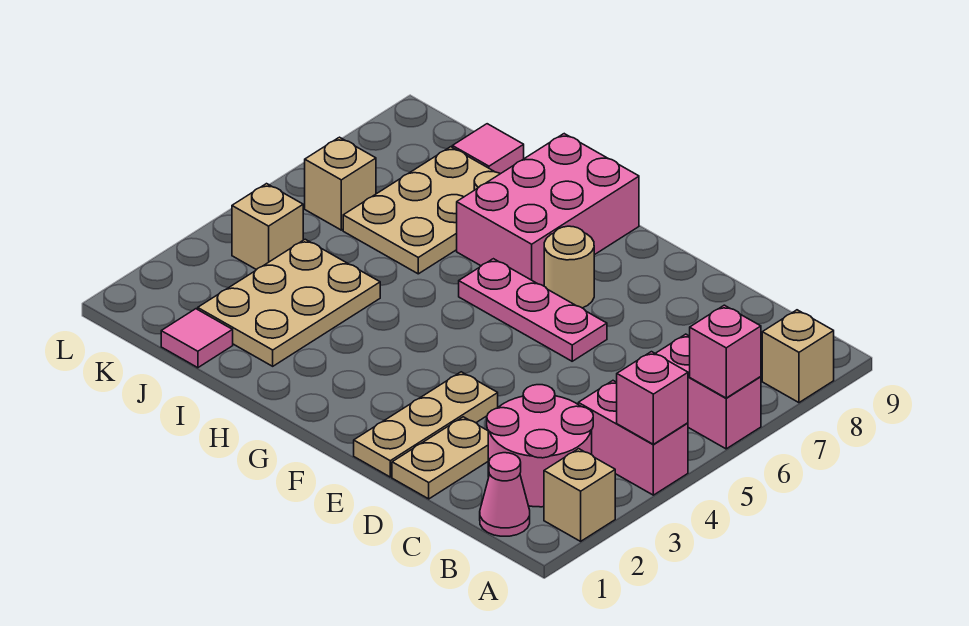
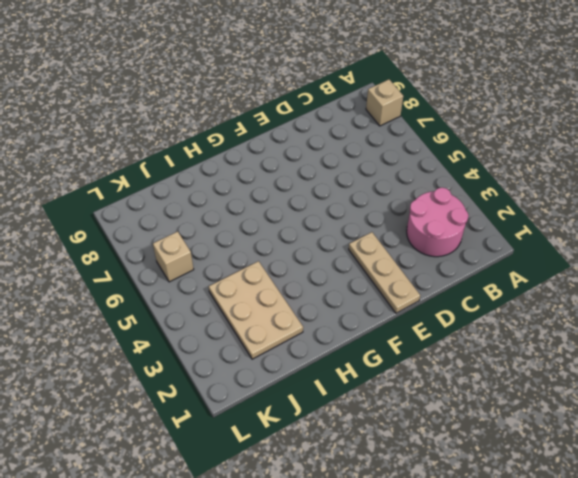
none -> tan brick A2 level 1
none -> pink brick A4:B4 level 1
none -> pink brick A6:B6 level 1

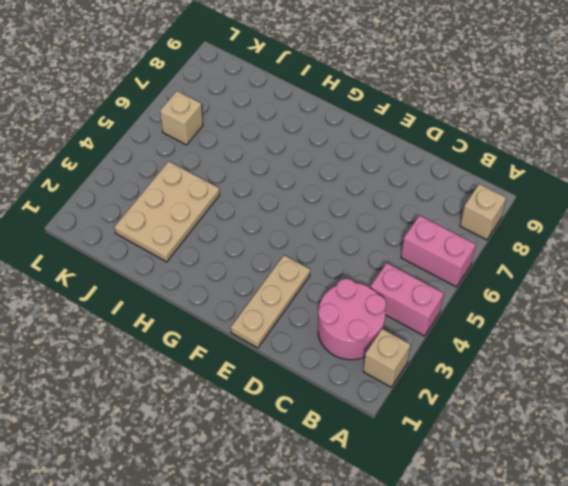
none -> pink cone B1 level 1
none -> tan plate D1:D2 level 1
none -> pink plate E6:G6 level 1

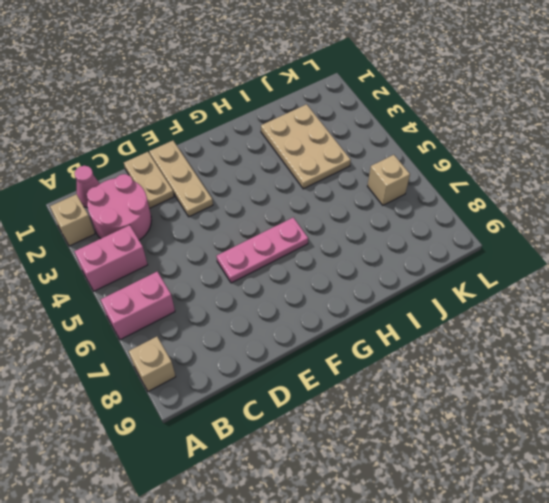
none -> tan round brick F7 level 1
none -> pink brick G7:H9 level 1
none -> tan plate I6:J8 level 1

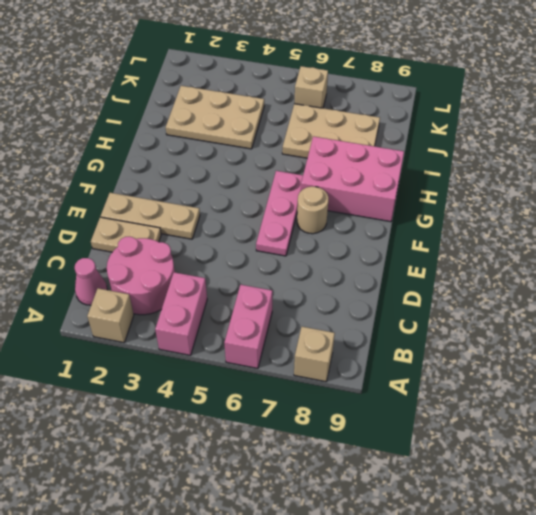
none -> pink tile J1 level 1
none -> pink tile J9 level 1
none -> tan brick K4 level 1

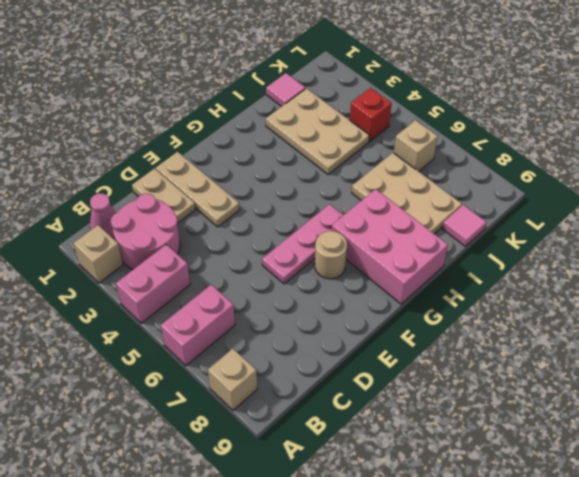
red brick K4 level 1 -> tan brick K4 level 1
none -> pink brick A4 level 2
none -> pink brick A6 level 2

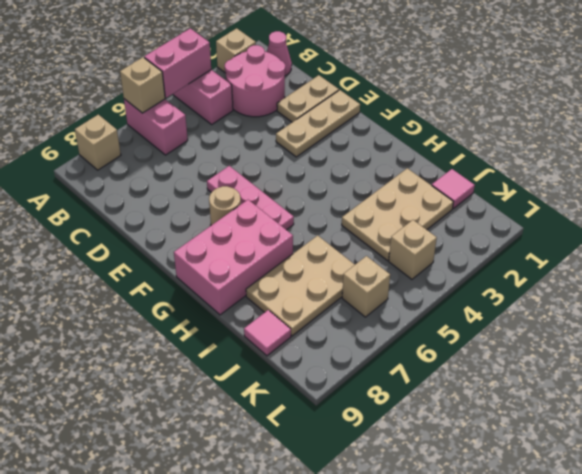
pink brick A4:A5 level 2 -> pink brick A4 level 2
tan brick A6 level 2 -> pink brick A6 level 2

